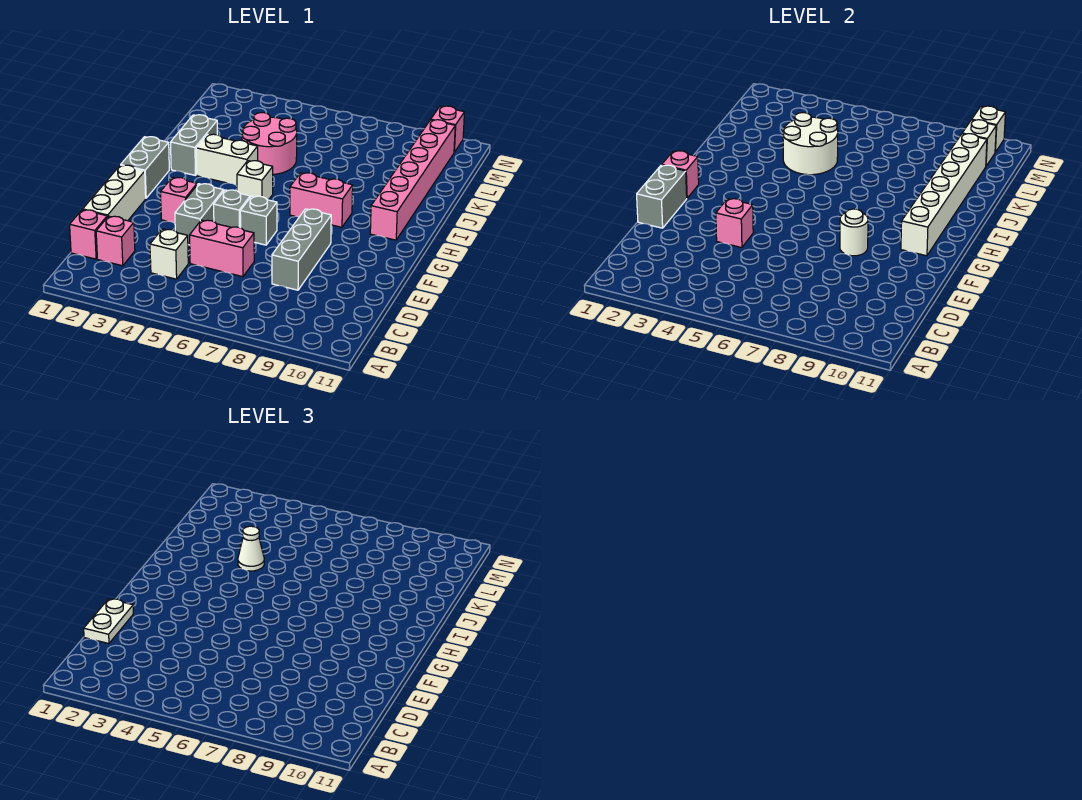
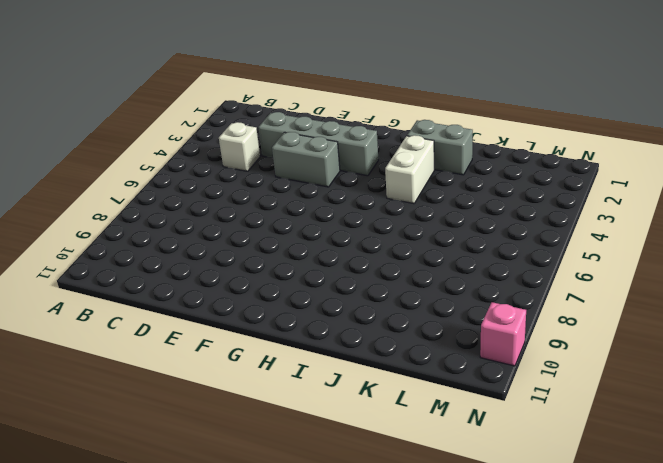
grey brick D3:G3 level 1 -> pink brick F3 level 1
none -> pink brick C1 level 1
none -> pink brick C2 level 1
none -> white brick D1:F1 level 1

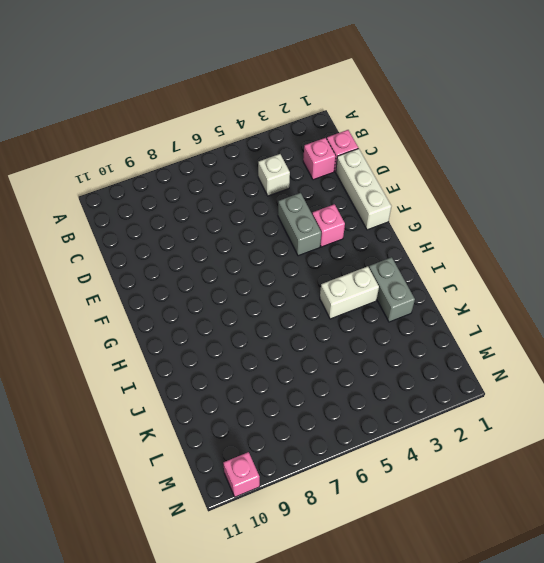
none -> pink brick D5:D6 level 1
none -> grey brick D8:F8 level 1
none -> grey brick F5 level 1

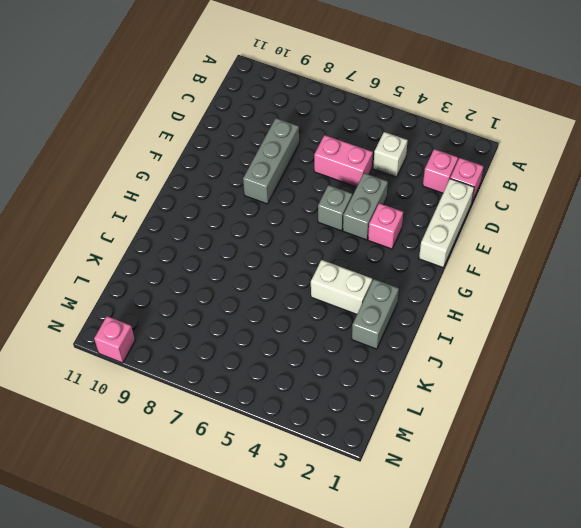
none -> grey brick F6 level 1
none -> grey brick G1:H1 level 1
none -> white brick H5 level 1

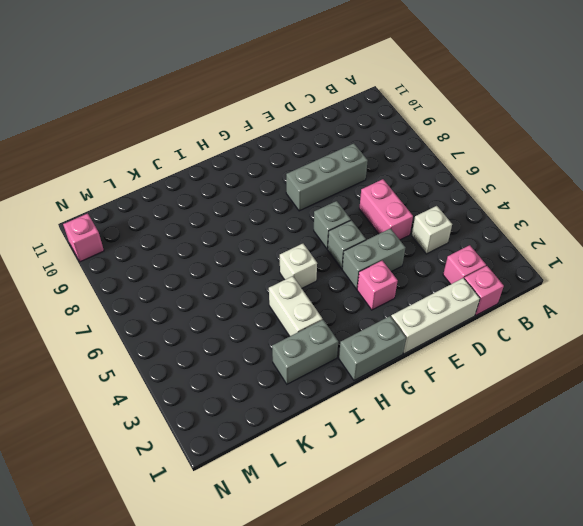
none -> pink brick H7:H8 level 1
none -> pink brick H10:M10 level 1
none -> pink round brick J4:K5 level 1

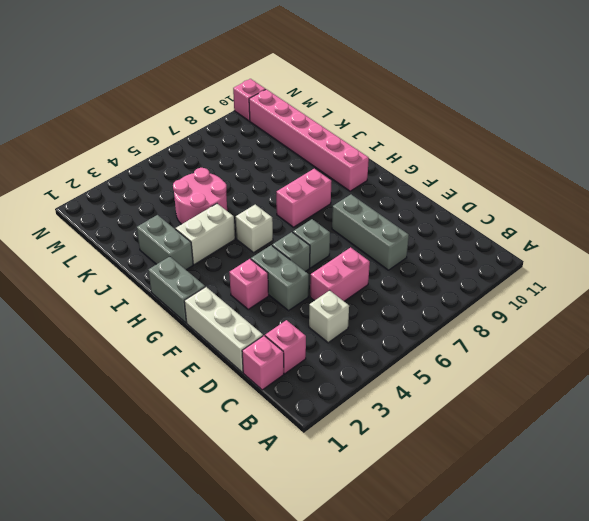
none -> grey brick E1:F1 level 2
none -> pink brick E4 level 2
none -> white round brick F8 level 2

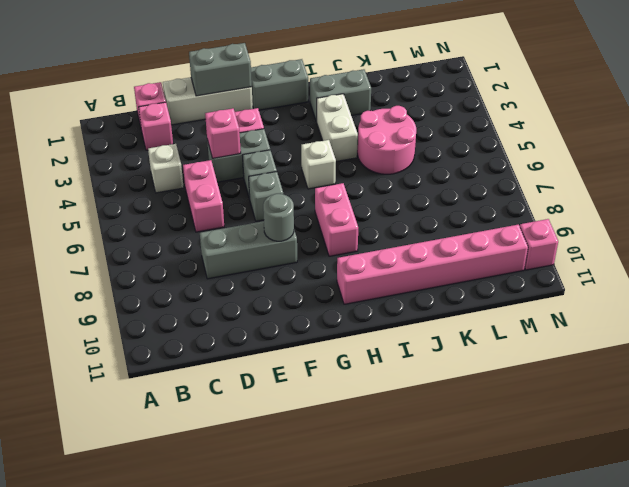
grey round brick F8 level 2 -> white round brick F8 level 2
none -> pink brick G1 level 2
none -> white brick G10:L10 level 2
none -> white round brick J4:K5 level 2

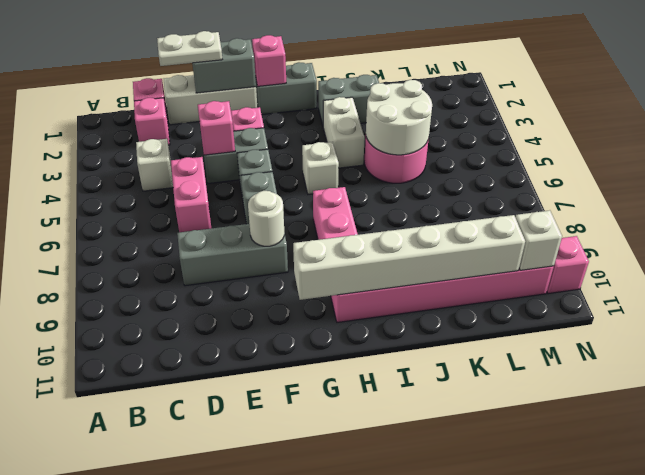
none -> white brick N10 level 2
none -> white cone J4 level 3

